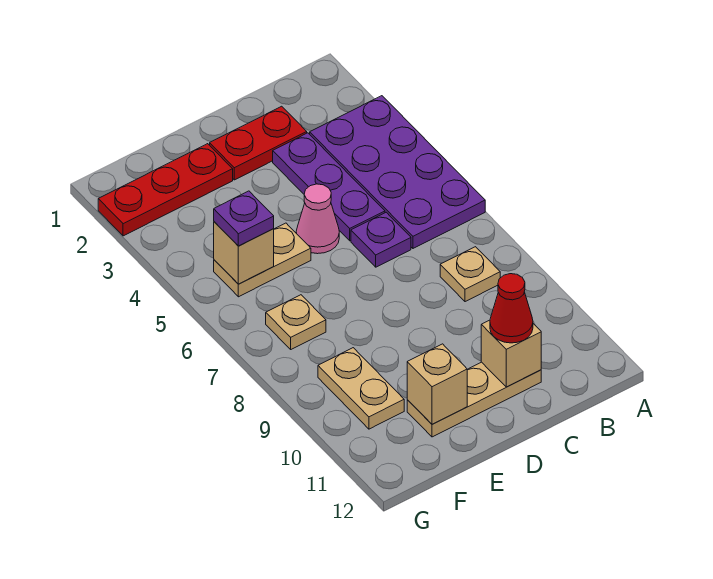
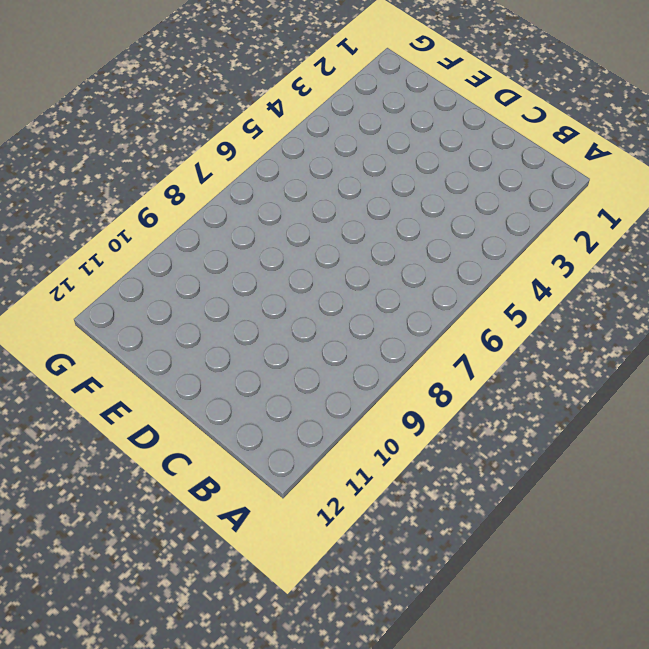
none -> purple plate A3:B6 level 1
none -> tan plate B8 level 1
none -> red plate C2:D2 level 1

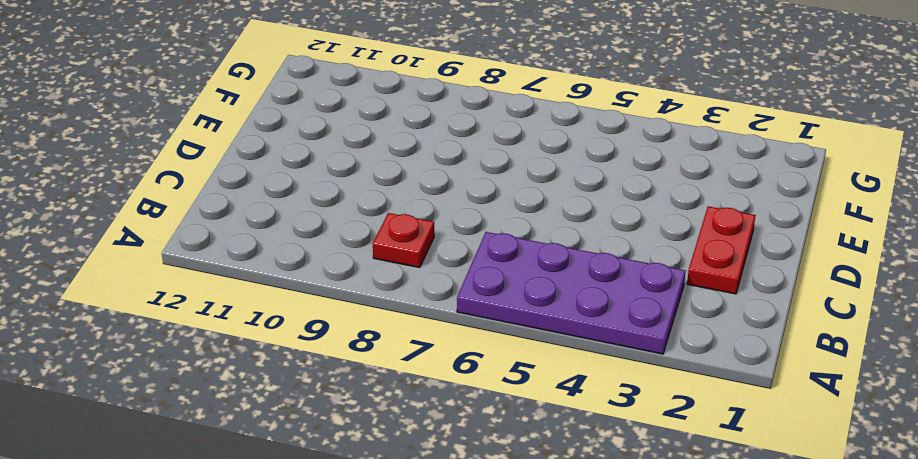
red plate B8 level 1 -> tan plate B8 level 1
none -> purple plate C3:C5 level 1
none -> purple plate C6 level 1
none -> tan plate C11:E11 level 1

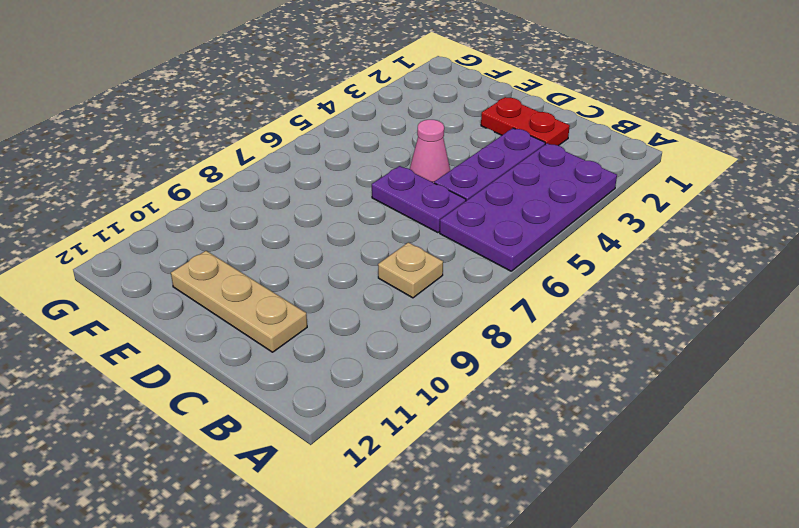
purple plate C6:D6 level 1 -> purple plate C6 level 1
none -> red plate E2:G2 level 1
none -> tan plate E5:F5 level 1
none -> tan plate F7 level 1

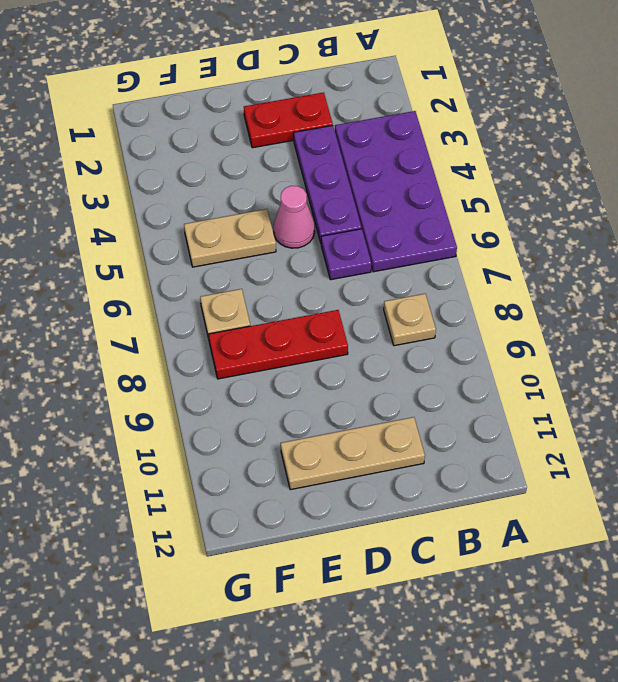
red plate D8:F8 level 1 -> red plate E2:G2 level 1
none -> tan plate F9:F10 level 1
none -> tan brick C11 level 2
none -> tan brick E11 level 2

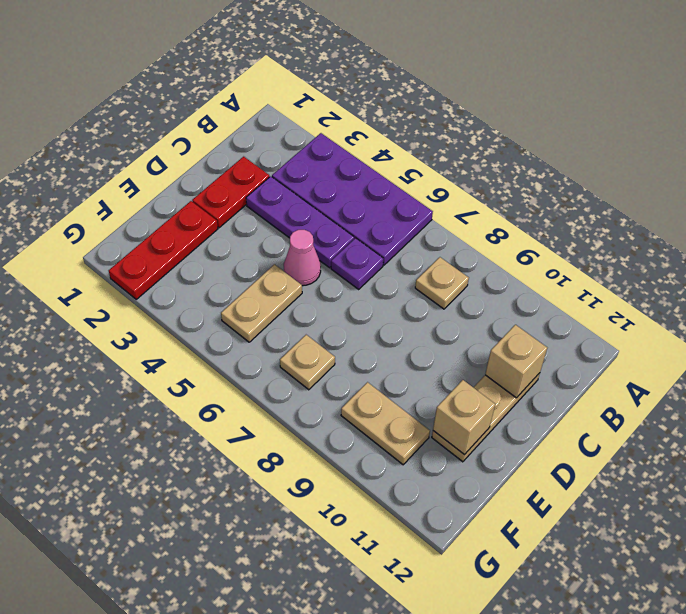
none -> tan brick F5 level 2
none -> red cone C11 level 3
none -> purple plate F5 level 3

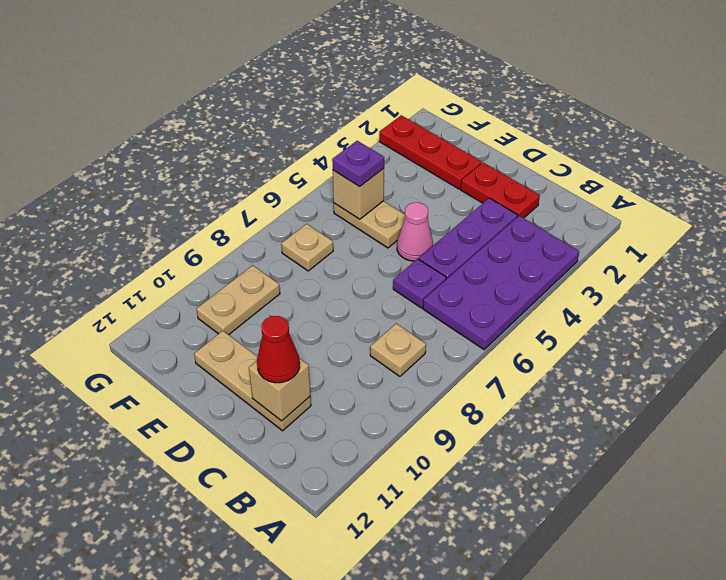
none -> tan brick E11 level 2

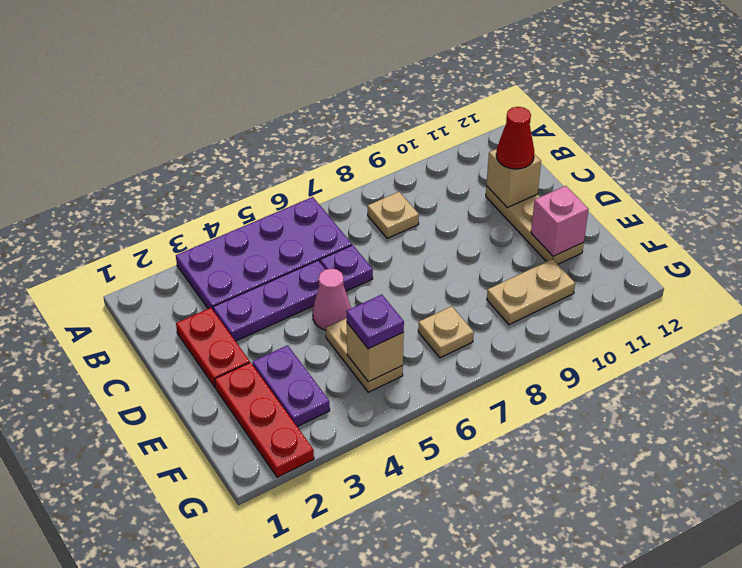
purple plate E3:F3 level 1 -> none
pink brick E11 level 2 -> tan brick E11 level 2

